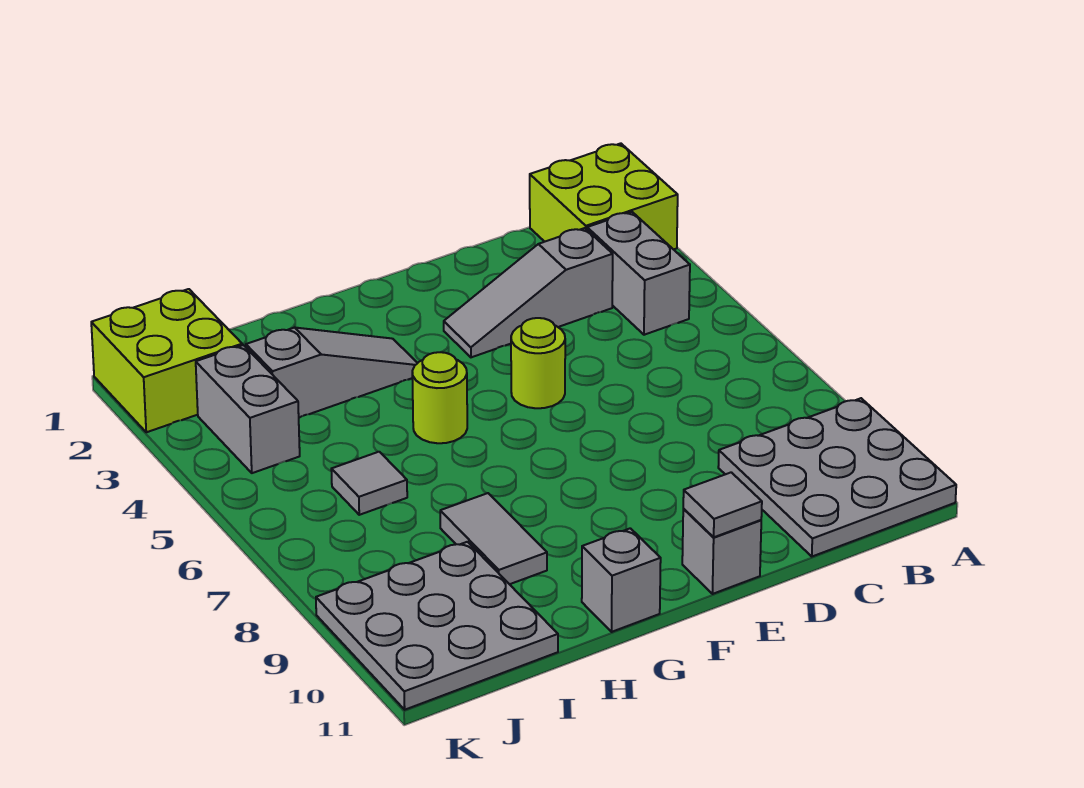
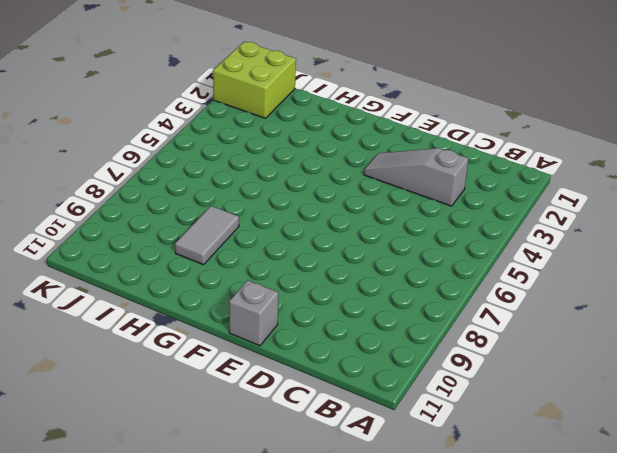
none -> lime brick A1:B2 level 1
none -> grey plate A9:C11 level 1
none -> grey brick B3:B4 level 1

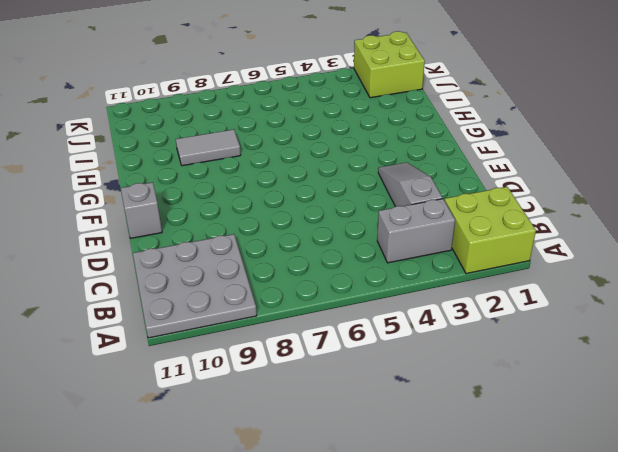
none -> lime round brick E5 level 1
none -> grey slope G3:I3 level 1 top I
none -> lime round brick G5 level 1

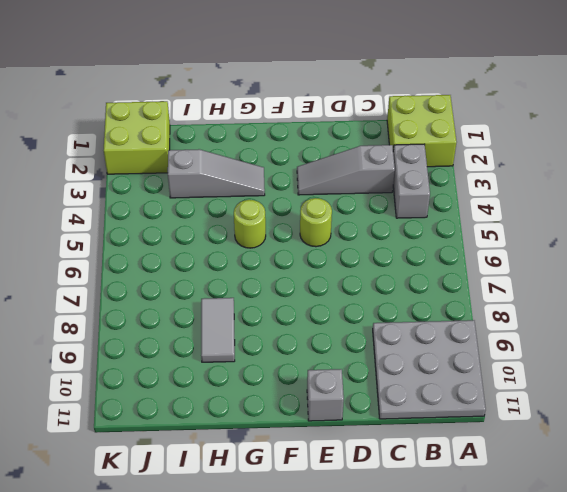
none -> grey brick G11 level 1
none -> grey tile I6 level 1
none -> grey plate I9:K11 level 1

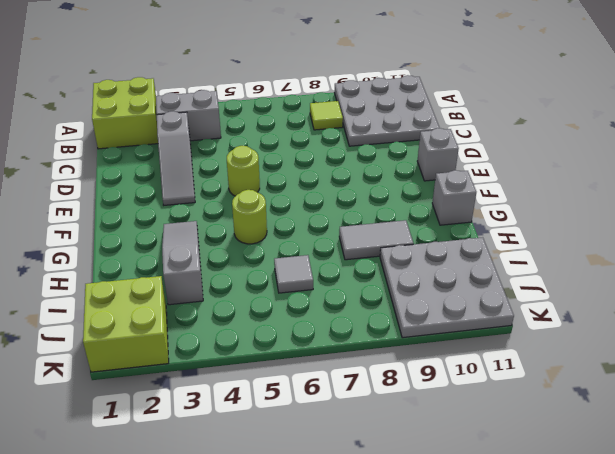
lime tile B8 level 1 -> none
none -> grey brick J3:J4 level 1
none -> grey tile E11 level 2

